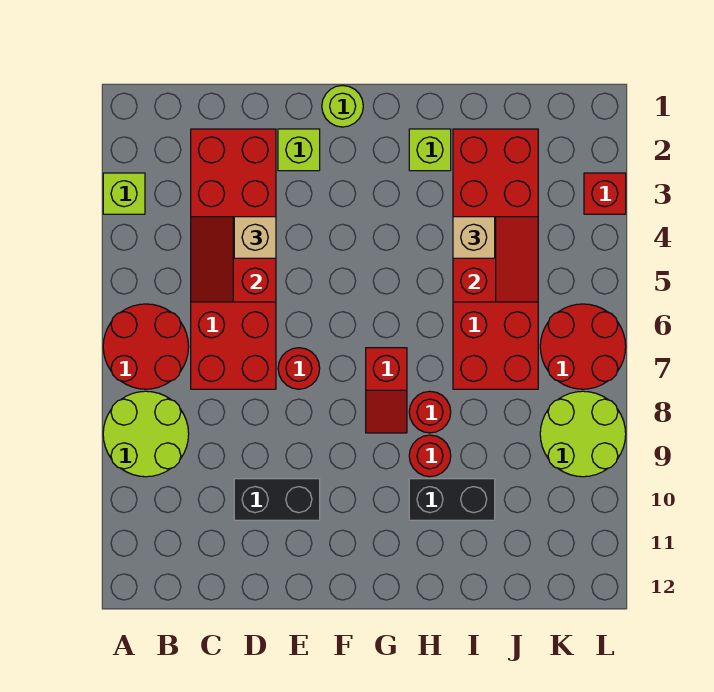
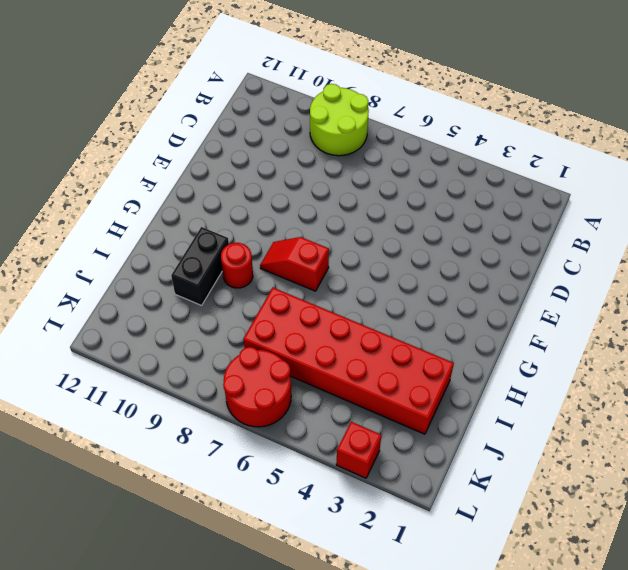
none -> lime brick A3 level 1
none -> red round brick A6:B7 level 1
none -> red brick C2:D7 level 1

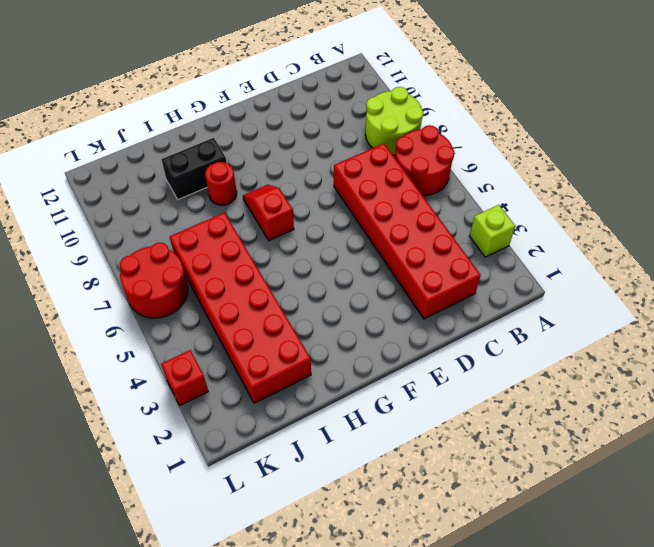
none -> black brick D10:E10 level 1
none -> lime brick E2 level 1
none -> red round brick E7 level 1

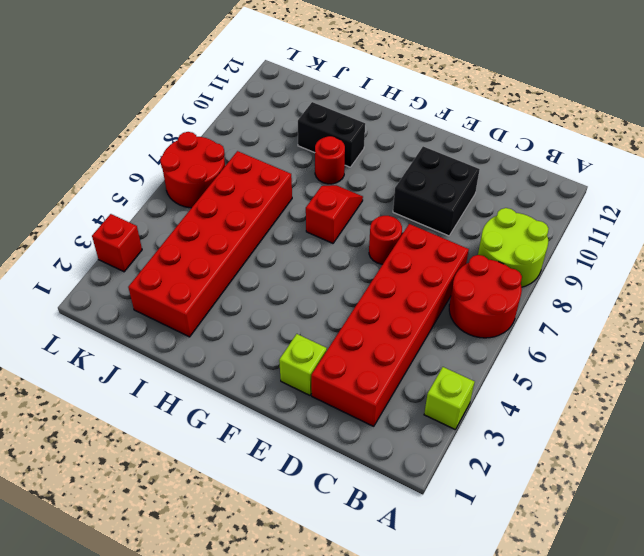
black brick D9:E10 level 1 -> black brick D10:E10 level 1
none -> lime round brick F1 level 1
none -> lime brick H2 level 1
none -> red round brick H8 level 1

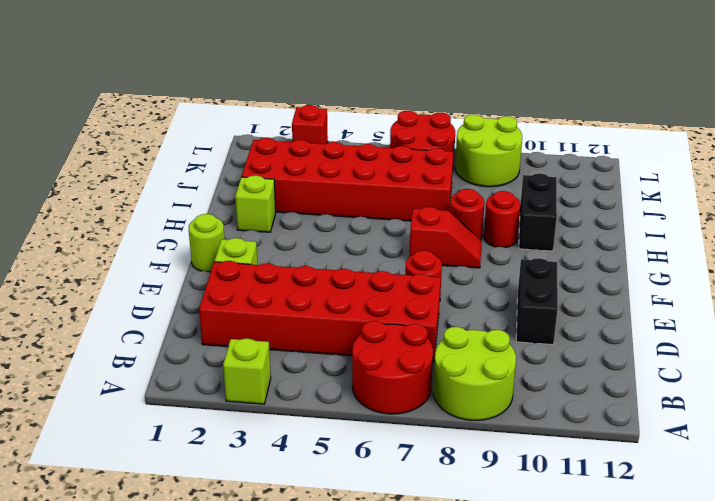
none -> red slope C4:D5 level 2 top D
none -> red slope I4:J5 level 2 top I
none -> tan brick D4 level 3

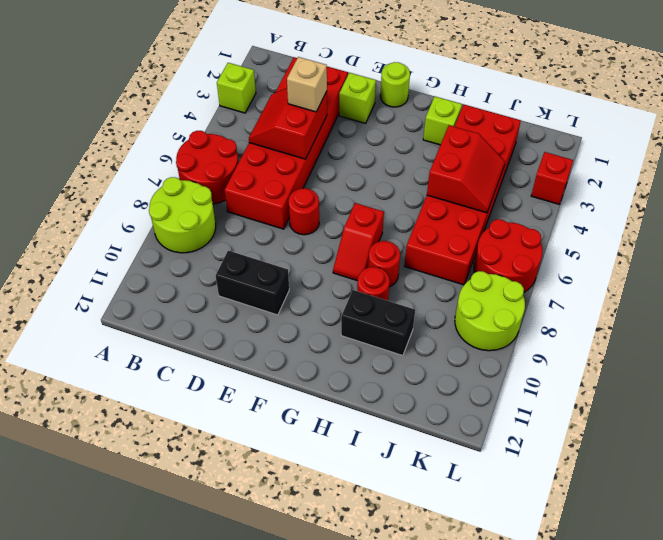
none -> tan brick I4 level 3

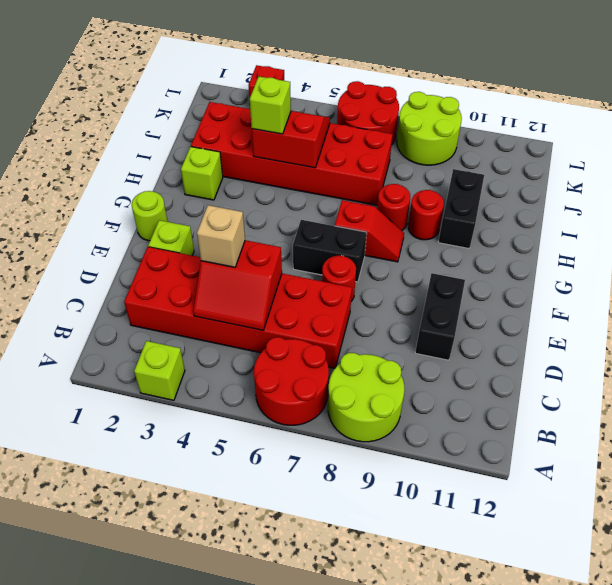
black brick F6:F7 level 1 -> none
lime brick I4 level 3 -> tan brick I4 level 3

